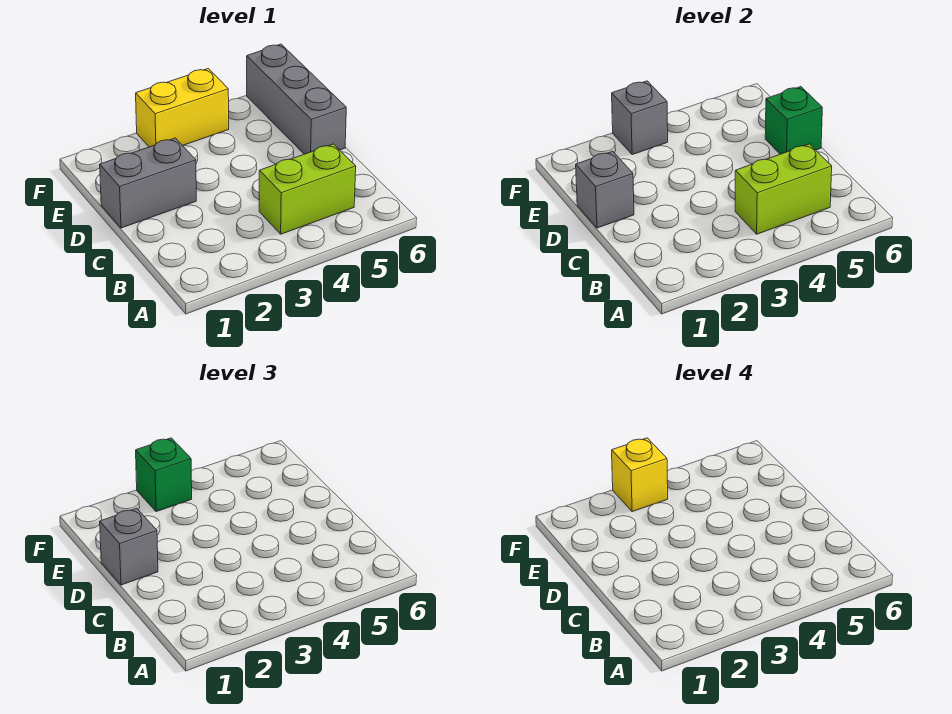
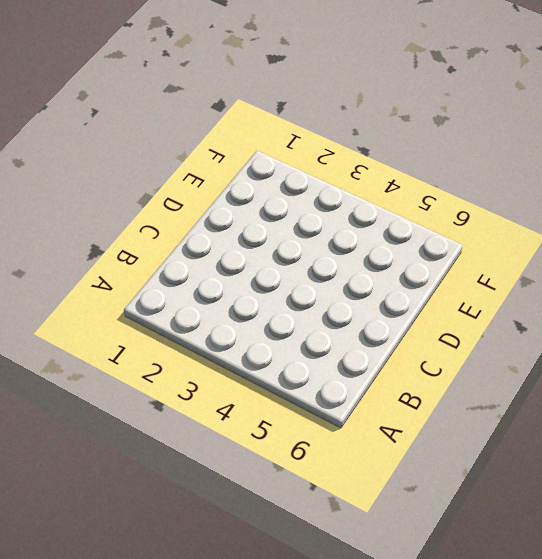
none -> lime brick B4:B5 level 1
none -> grey brick D1:D2 level 1

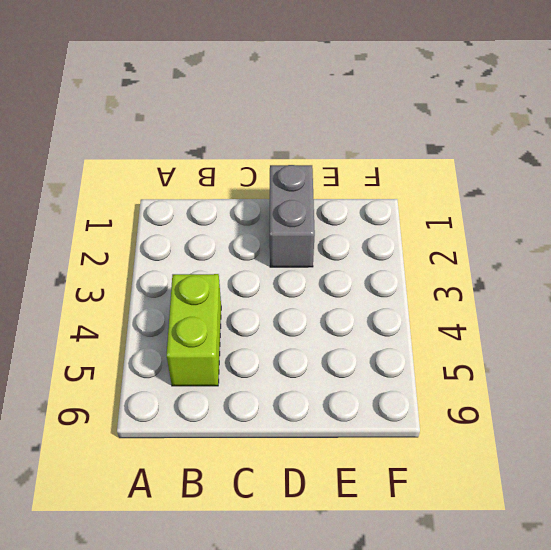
none -> grey brick D6:F6 level 1
none -> yellow brick F3:F4 level 1

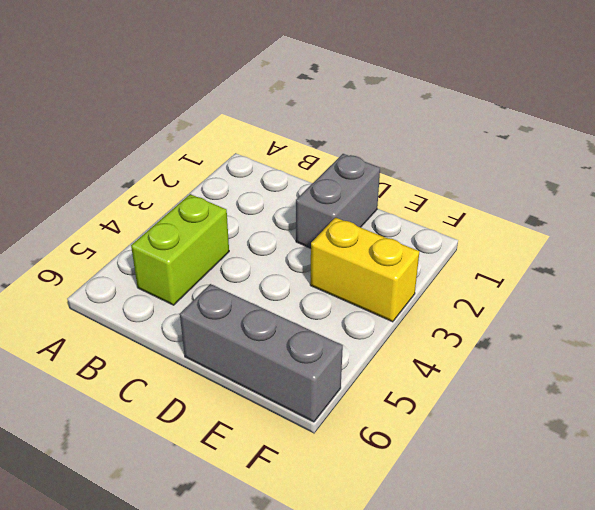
yellow brick E3:F3 level 1 -> yellow brick F3:F4 level 1
none -> lime brick B4:B5 level 2
none -> grey brick D1 level 2

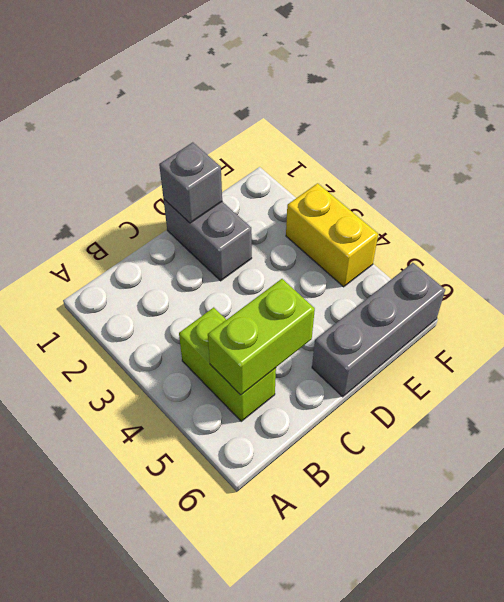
lime brick B5:C5 level 2 -> lime brick B4:B5 level 2
none -> green brick D6 level 2
none -> grey brick F3 level 2

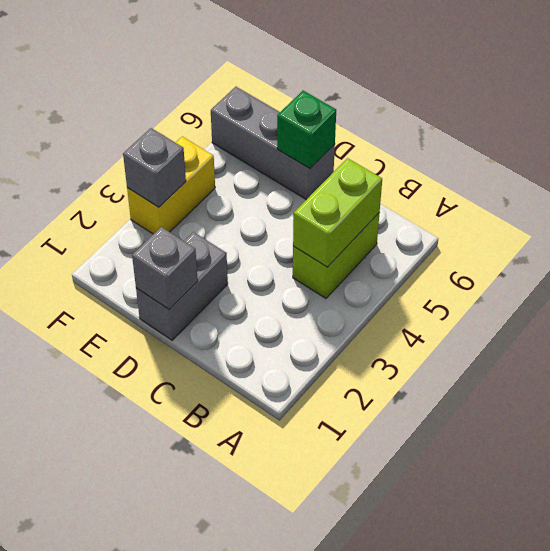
none -> grey brick D1 level 3
none -> green brick F3 level 3

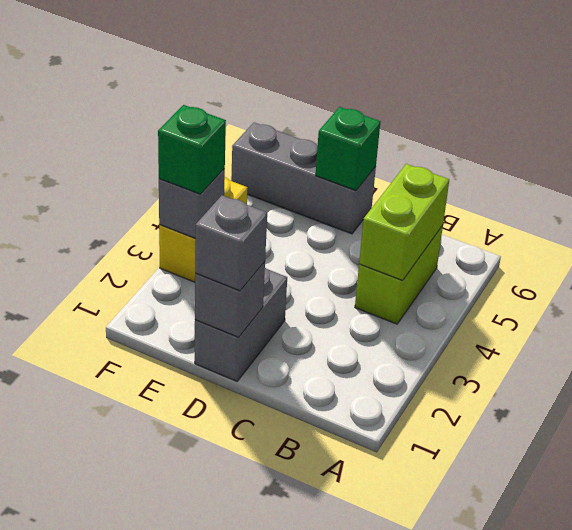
none -> yellow brick F3 level 4

